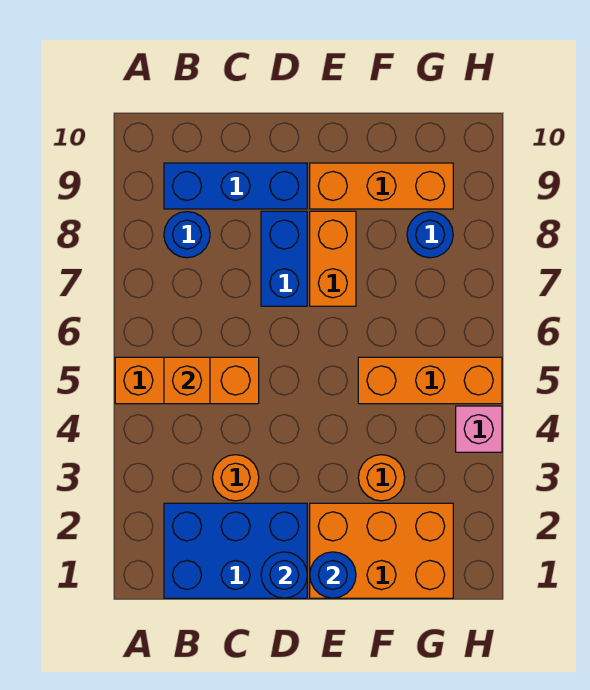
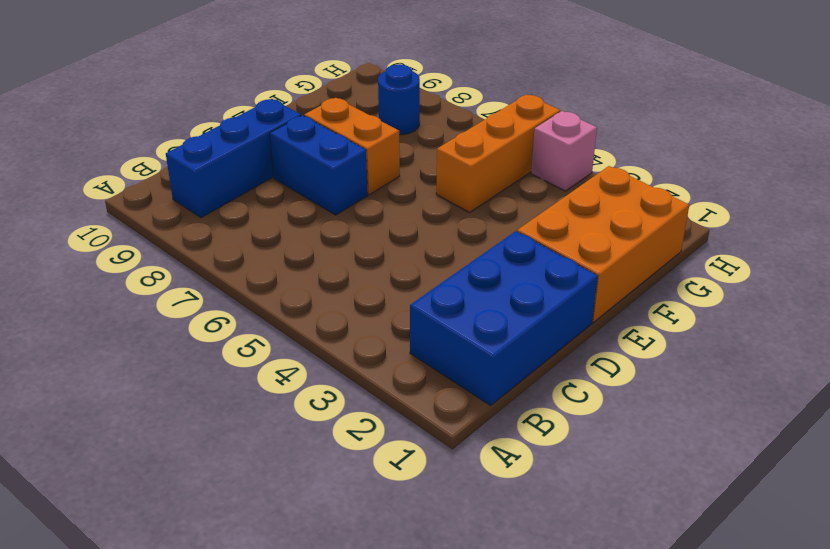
none -> orange brick A5:C5 level 1
none -> blue round brick B8 level 1
none -> orange round brick C3 level 1

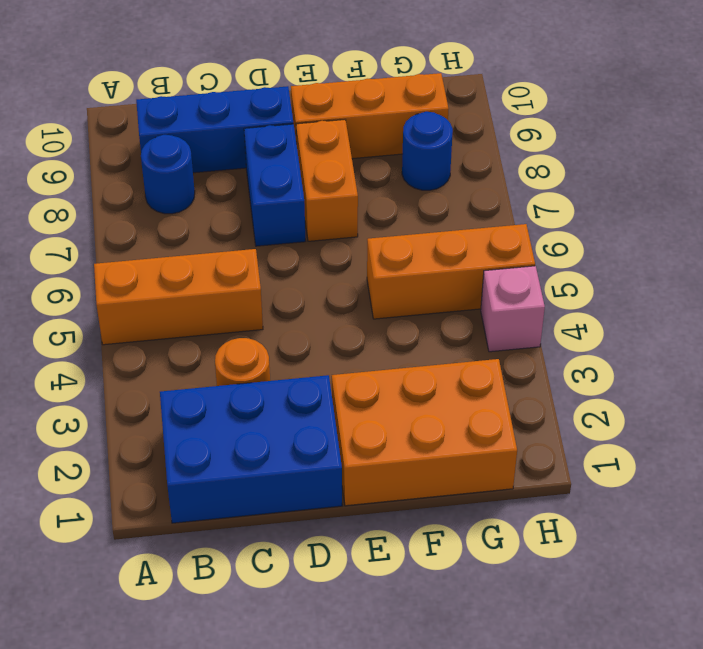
none -> orange round brick F3 level 1
none -> orange brick B5 level 2
none -> blue round brick D1 level 2

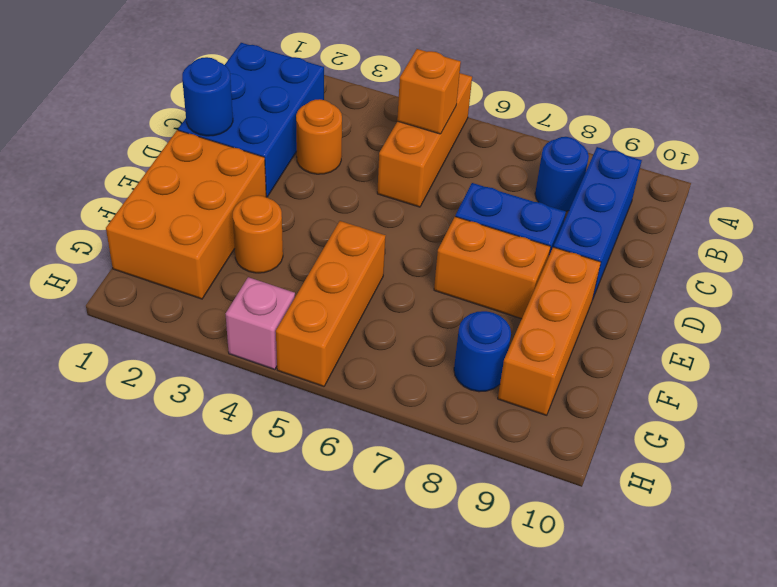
none -> blue round brick E1 level 2

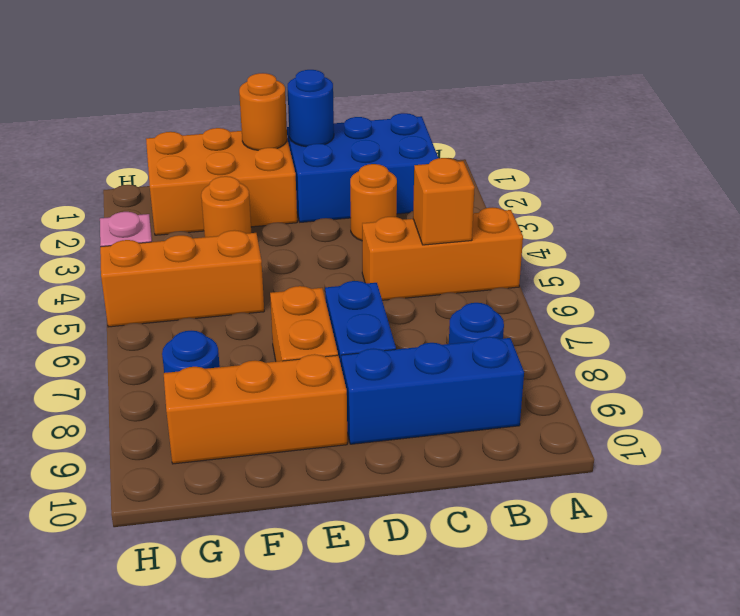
orange round brick E1 level 2 -> blue round brick E1 level 2

